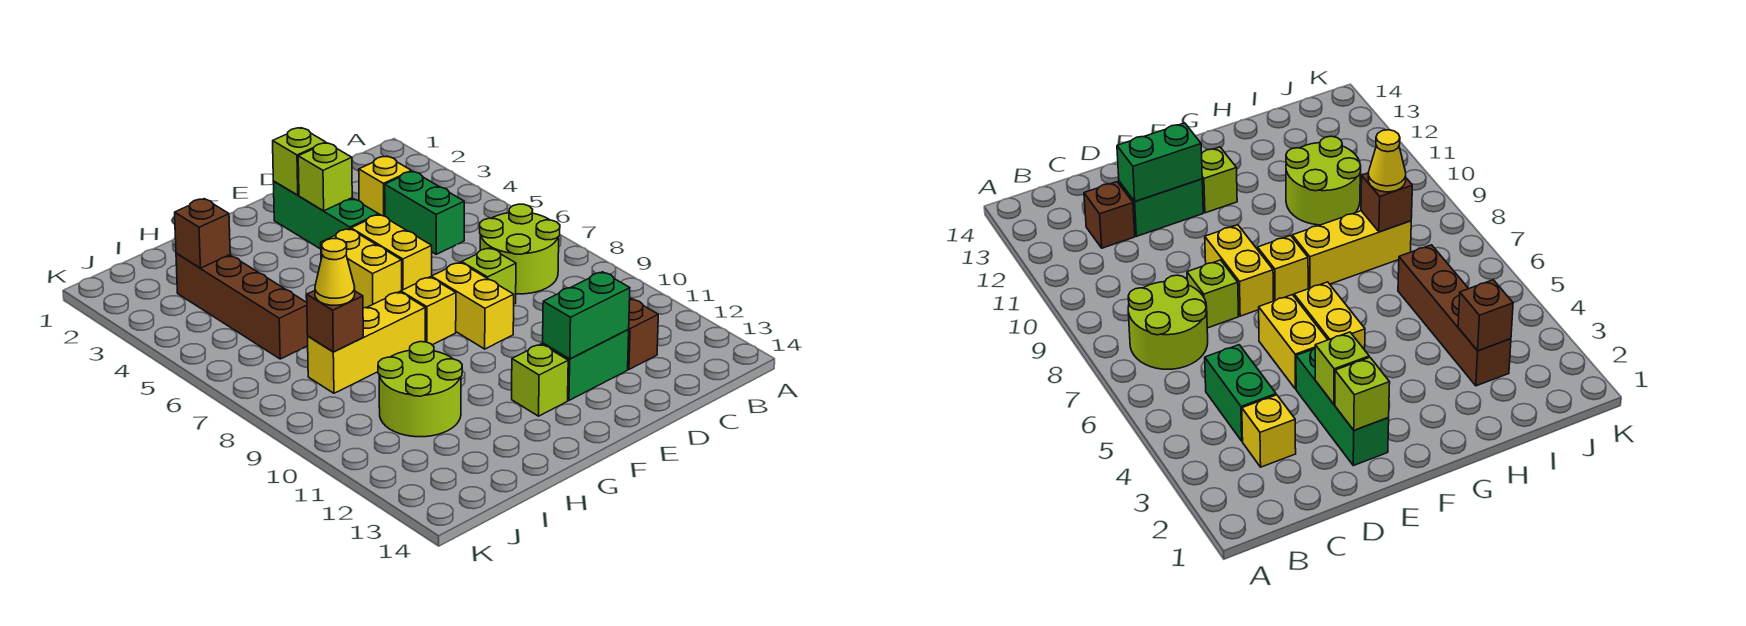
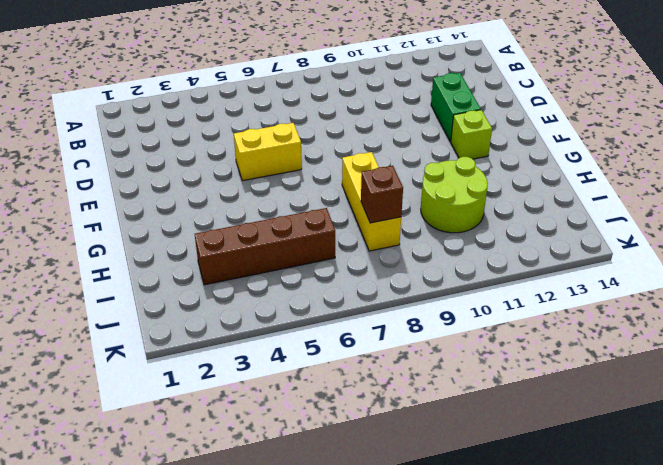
none -> lime round brick B7:C8 level 1
none -> yellow brick C3 level 1
none -> green brick C4:C5 level 1

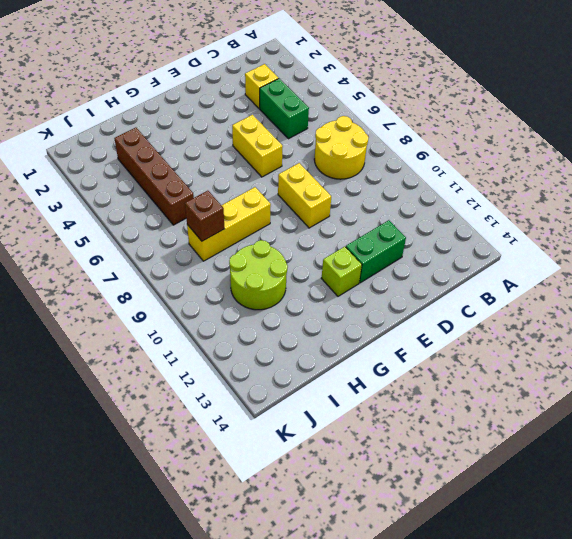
yellow round brick B7:C8 level 1 -> lime round brick B7:C8 level 1
none -> brown brick C12 level 1
none -> lime brick D8 level 1
none -> green brick E2:E4 level 1

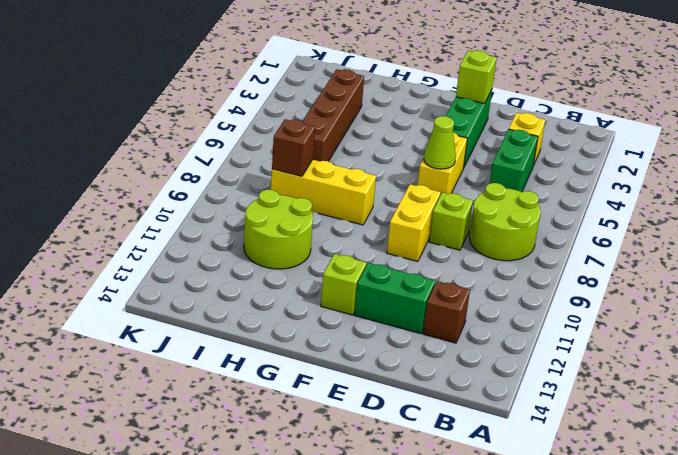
lime cone E6 level 2 -> none
none -> yellow brick F5:F6 level 1
none -> yellow brick F8 level 1
none -> green brick D12:E12 level 2

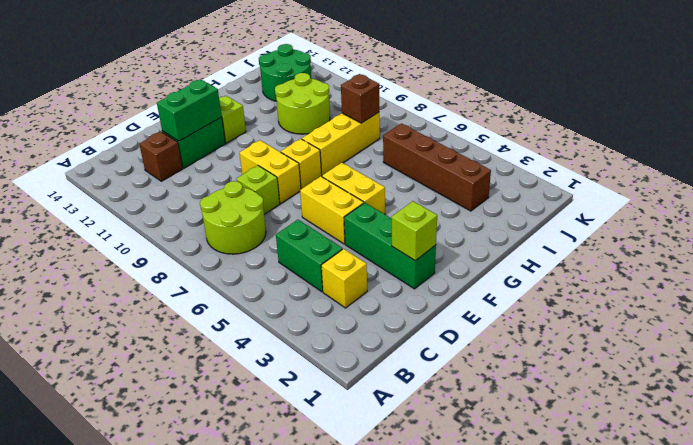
green round brick I12:J13 level 1 -> none
none -> lime brick E3 level 2
none -> brown brick I3 level 2
none -> yellow cone I8 level 3

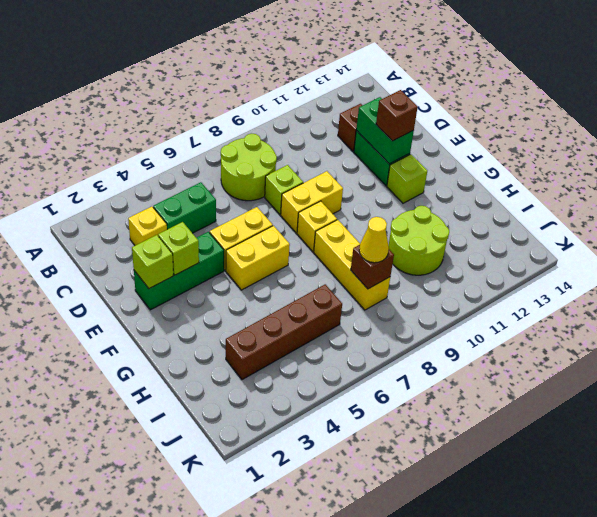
brown brick E12 level 3 -> brown brick I3 level 2

